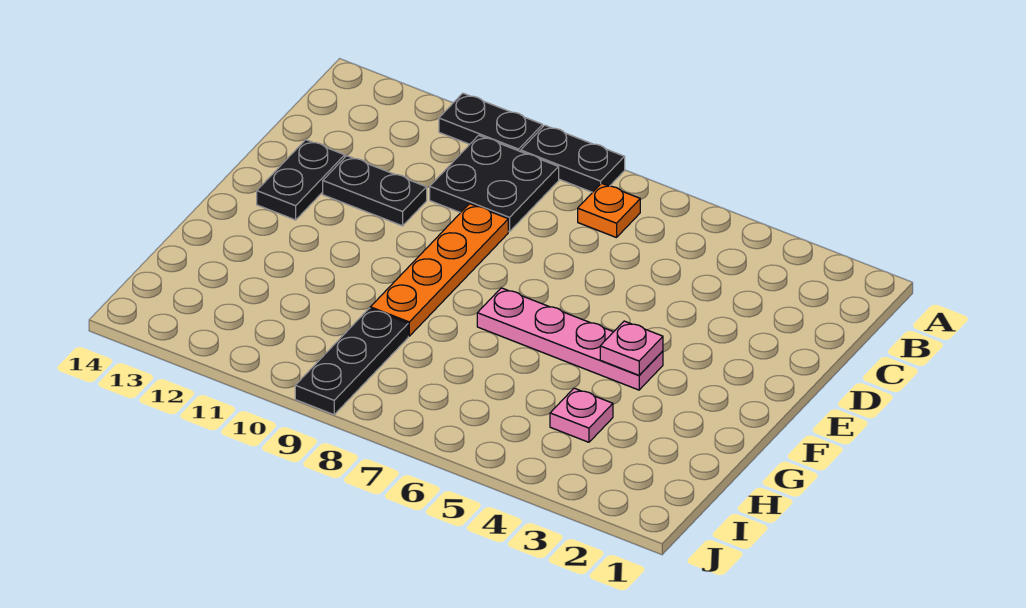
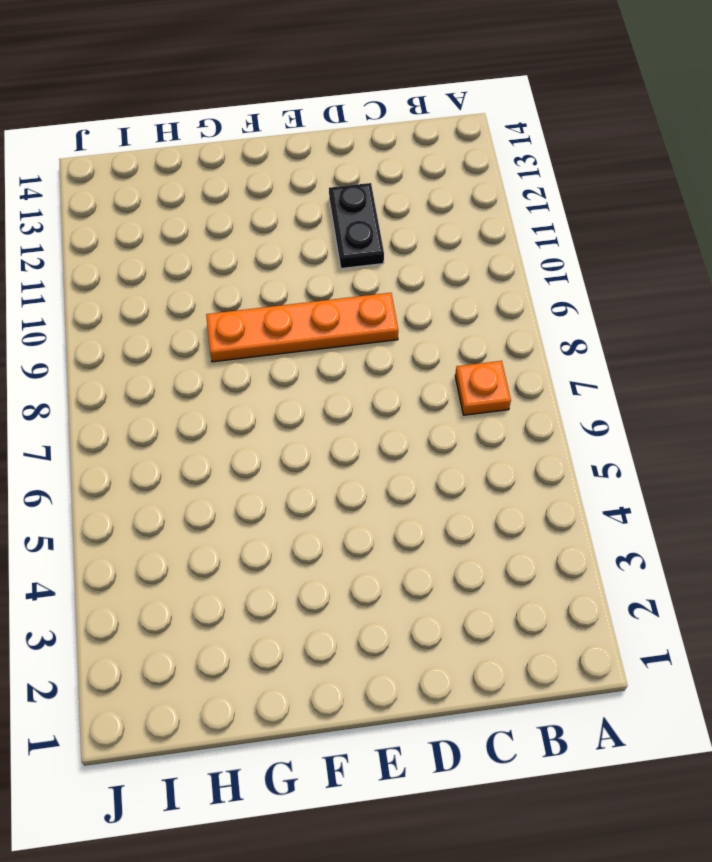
none -> black plate A8:A9 level 1
none -> black plate A10:A11 level 1

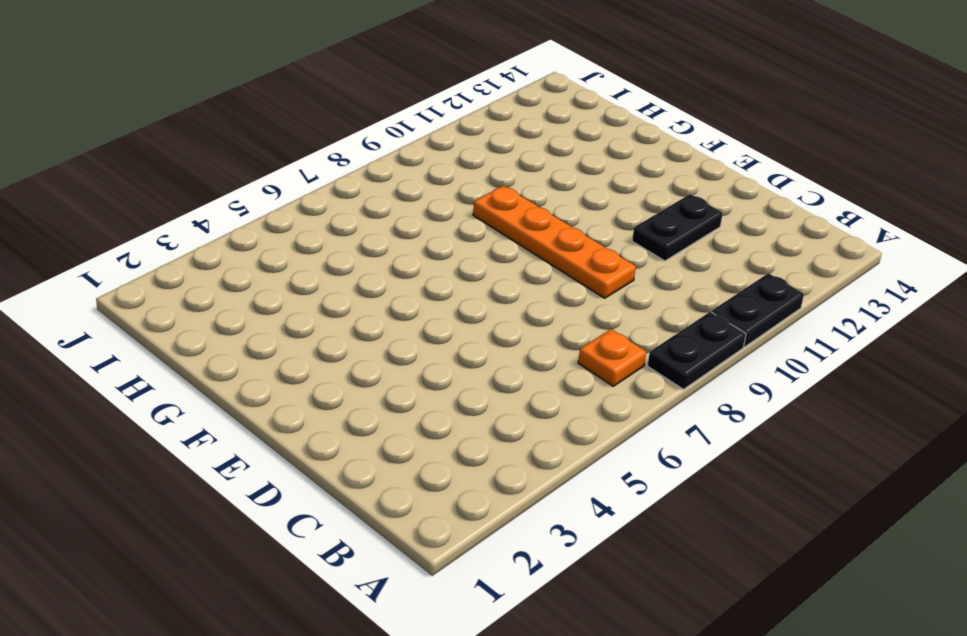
none -> black plate B9:C10 level 1
none -> black plate D13:E13 level 1

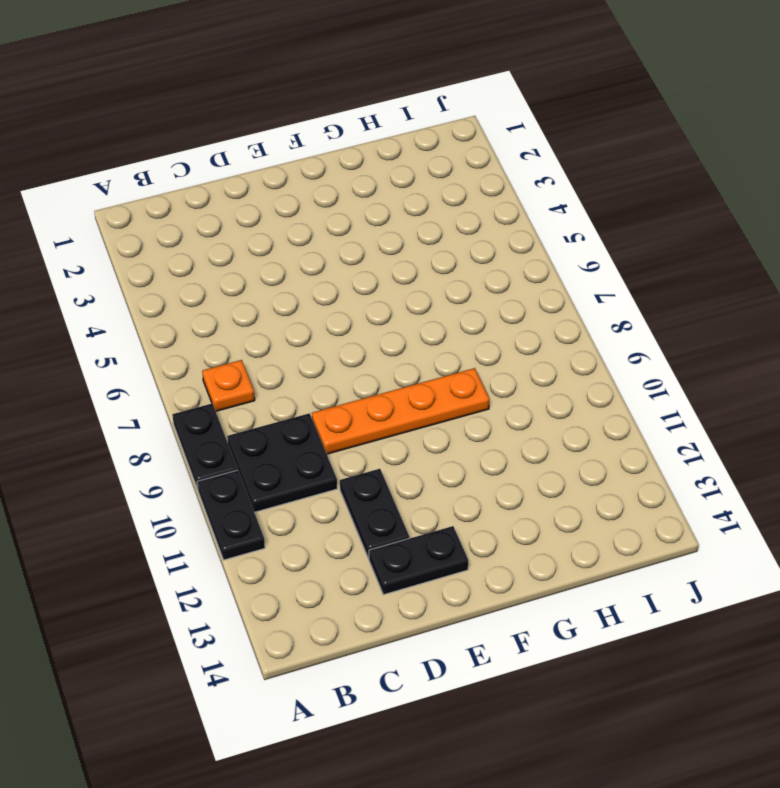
none -> pink plate F4:F7 level 1
none -> pink plate H4 level 1

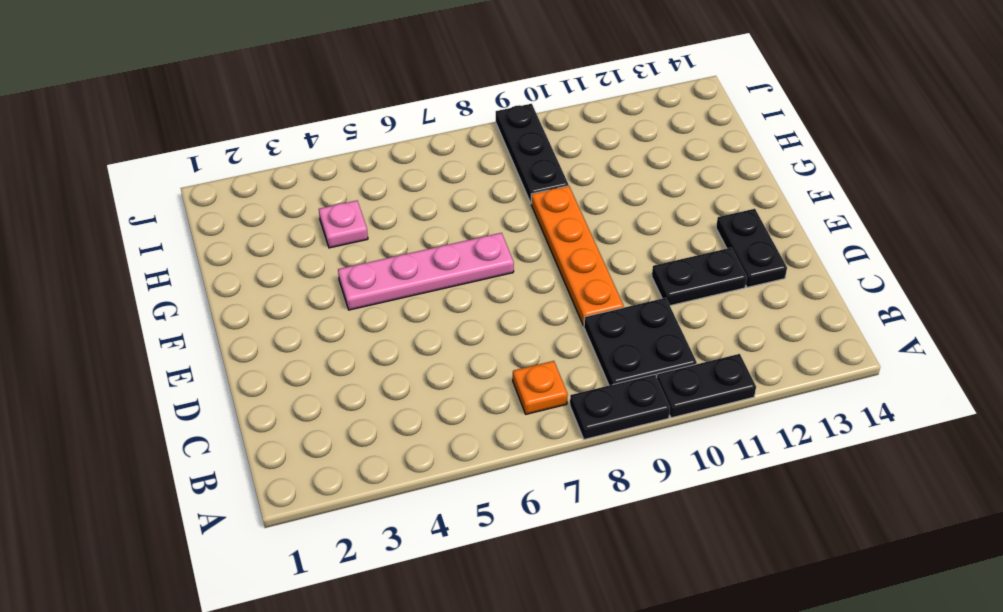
none -> pink plate F4 level 2

